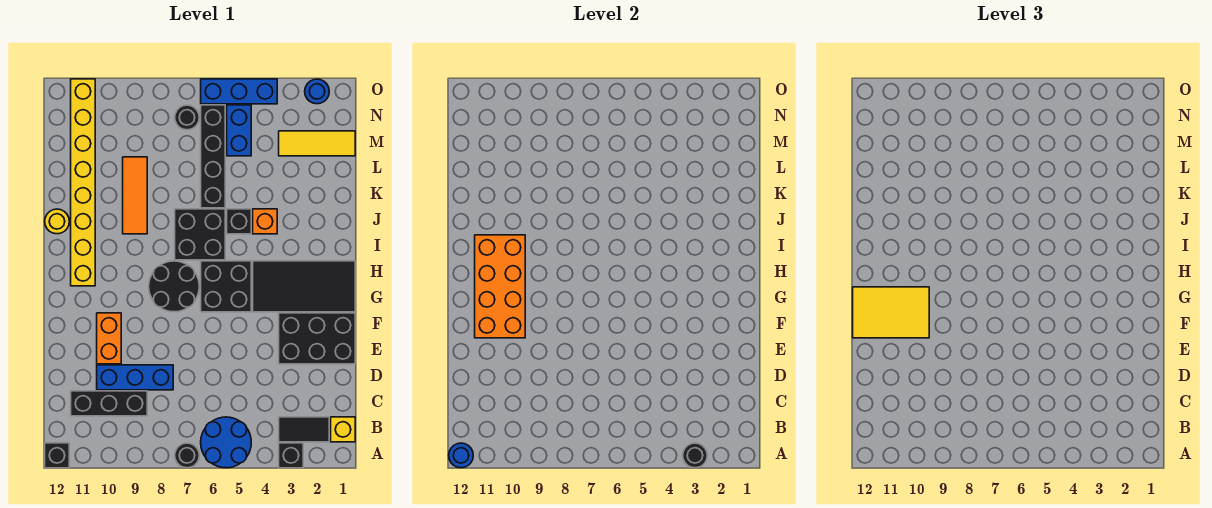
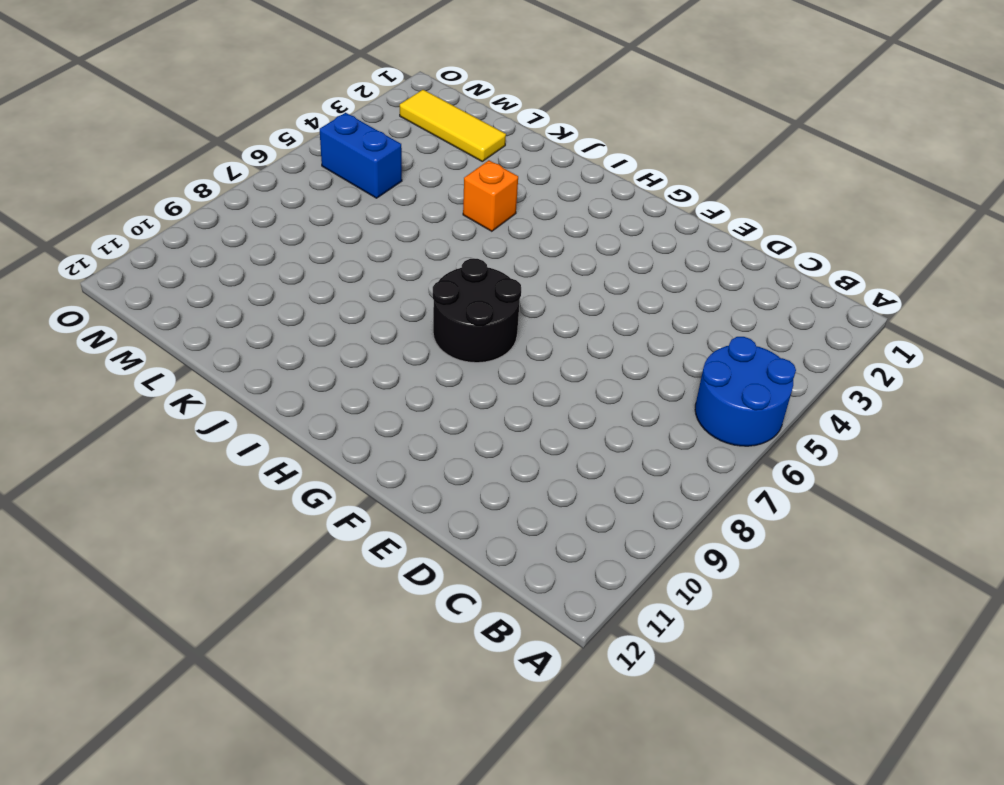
yellow tile L2:N2 level 1 -> yellow tile M1:M3 level 1
none -> black brick A3 level 1
none -> black round brick A7 level 1
none -> black brick A12 level 1

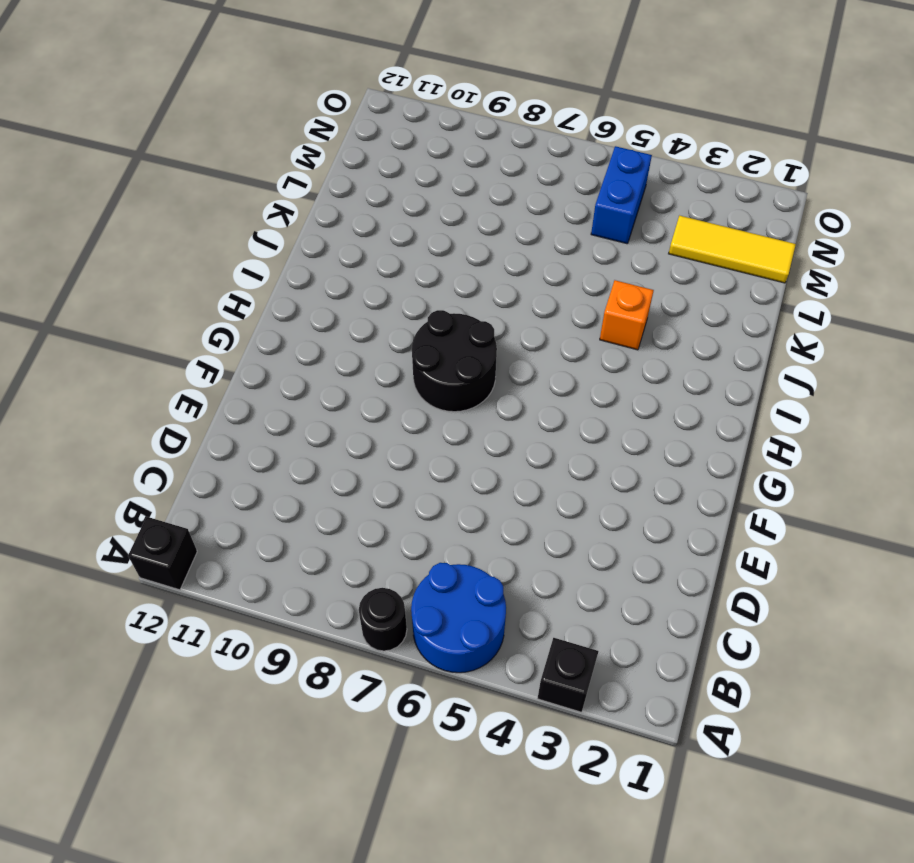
none -> yellow brick B1 level 1
none -> black tile B2:B3 level 1
none -> black brick C9:C11 level 1

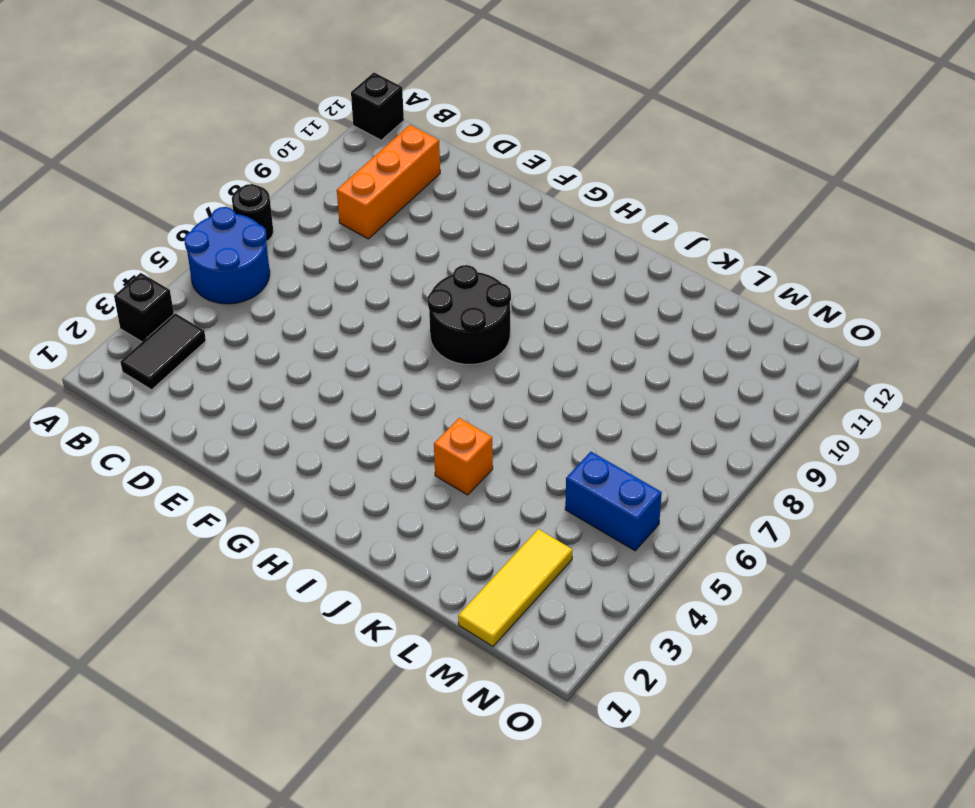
orange brick C9:C11 level 1 -> black brick C9:C11 level 1
none -> yellow brick B1 level 1
none -> blue brick D8:D10 level 1
none -> black brick E1:F3 level 1

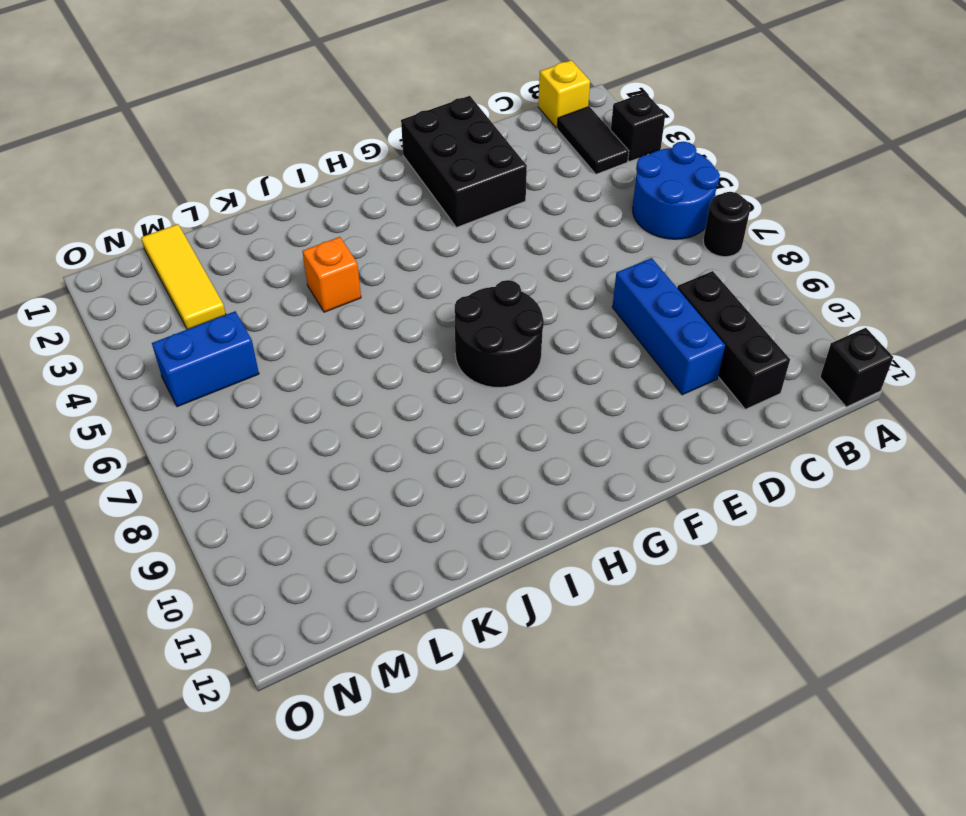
none -> orange brick E10:F10 level 1
none -> black tile G1:H4 level 1
none -> black brick G5:H6 level 1

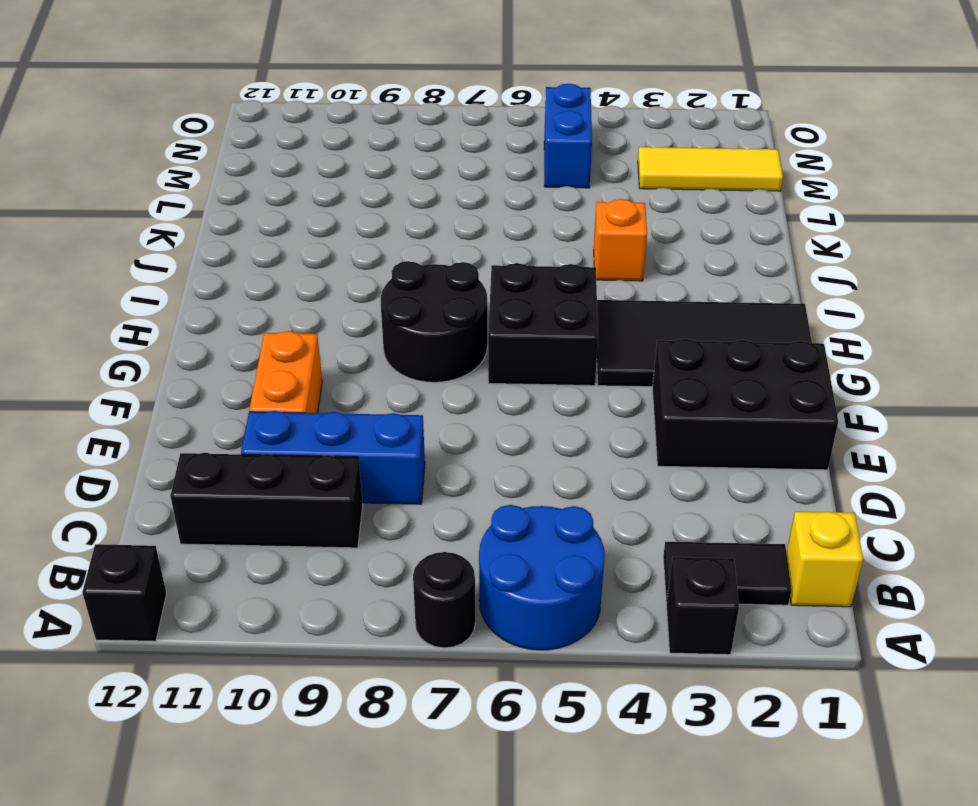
none -> yellow brick H11:O11 level 1
none -> black brick I6:J7 level 1
none -> black brick J5 level 1

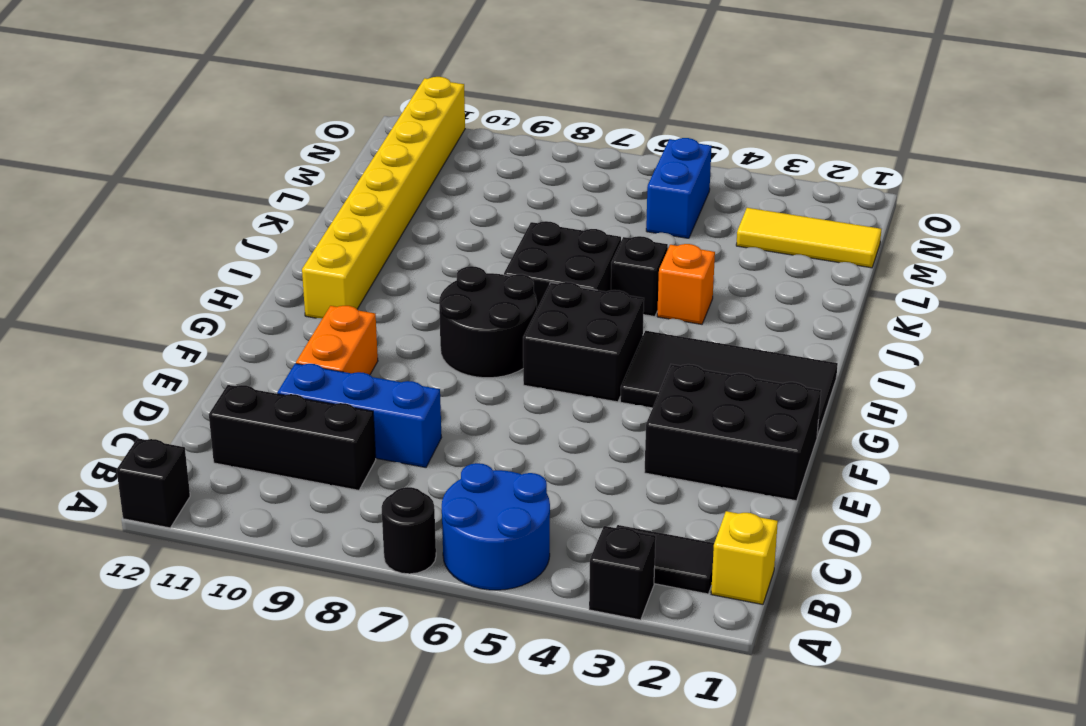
none -> orange tile J9:L9 level 1
none -> yellow round brick J12 level 1
none -> black brick K6:N6 level 1

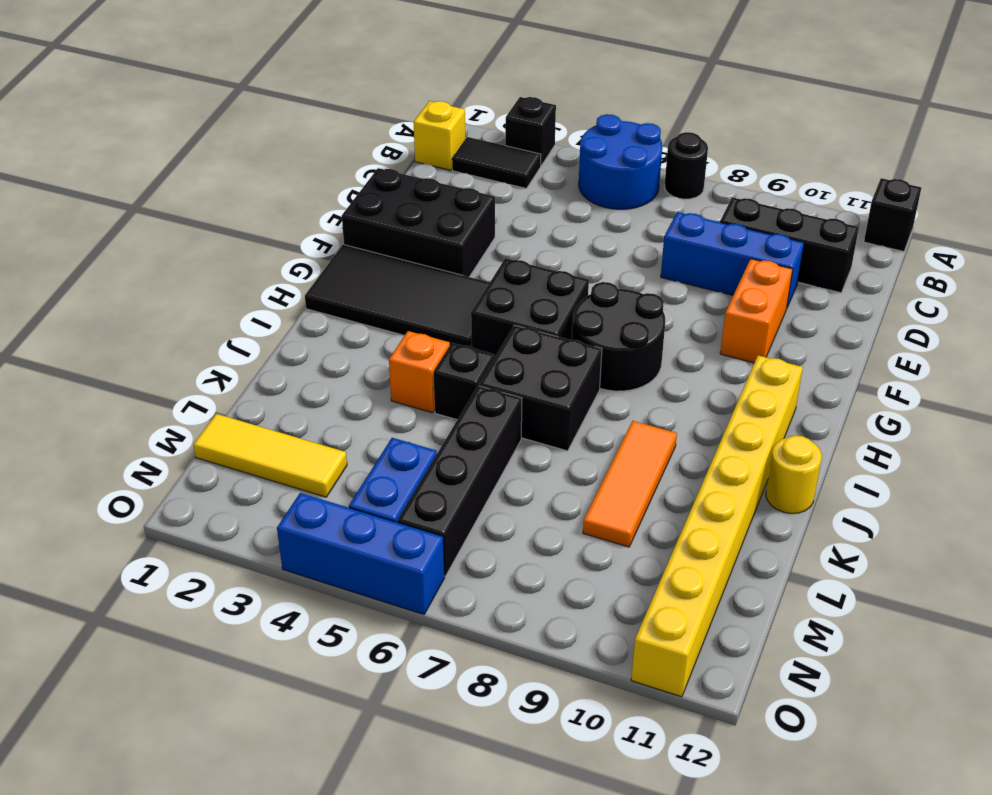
none -> black round brick N7 level 1
none -> blue round brick O2 level 1
none -> black round brick A3 level 2

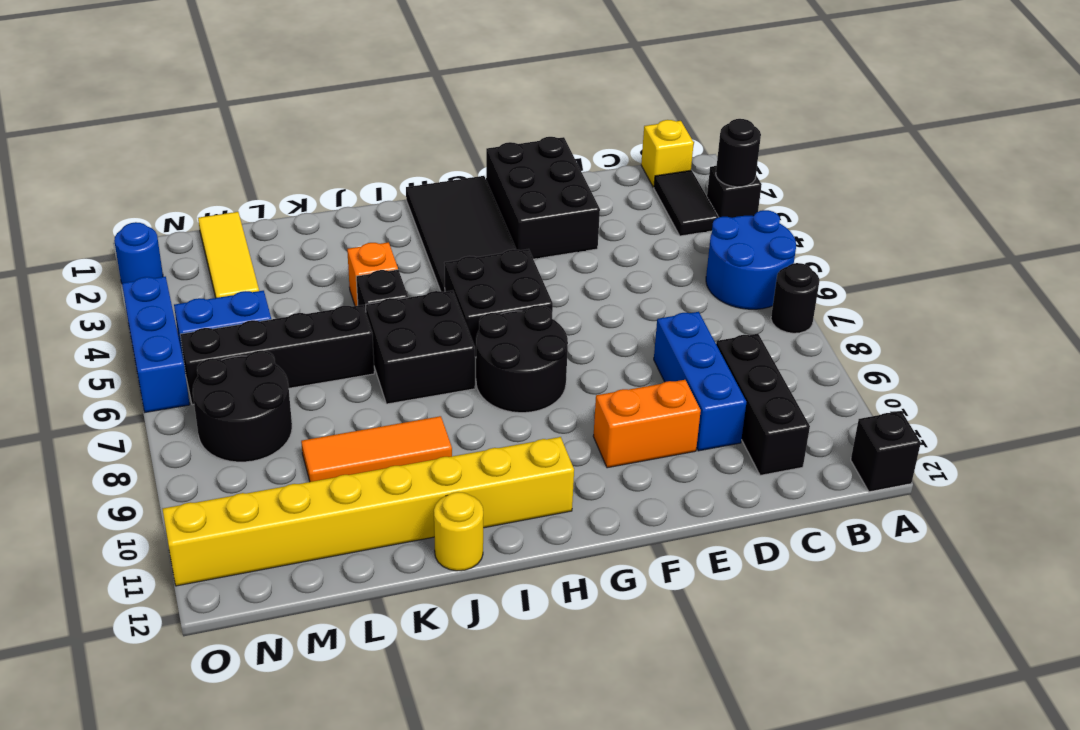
black round brick M7:N8 level 1 -> black round brick N7 level 1
none -> blue round brick A12 level 2
none -> orange brick F10:I11 level 2
none -> yellow tile F10:G12 level 3

